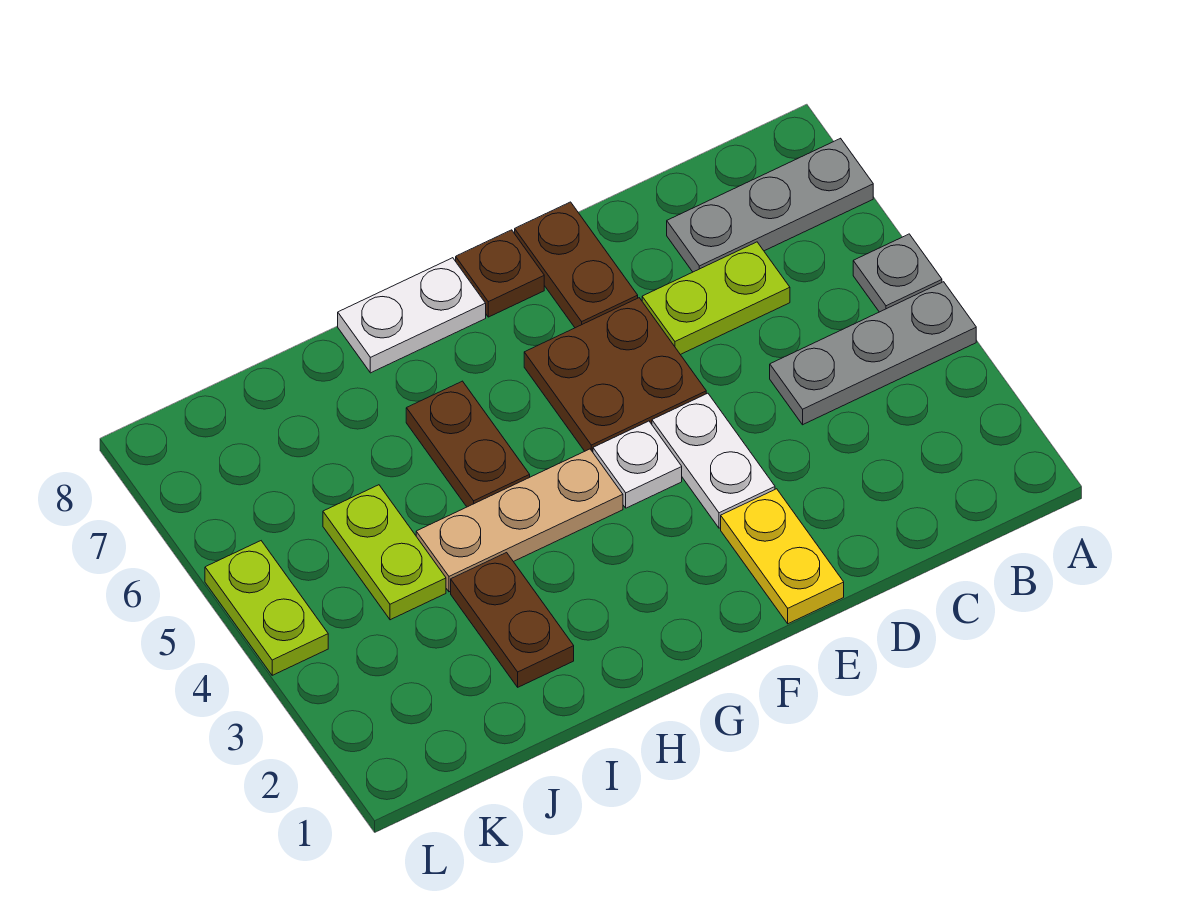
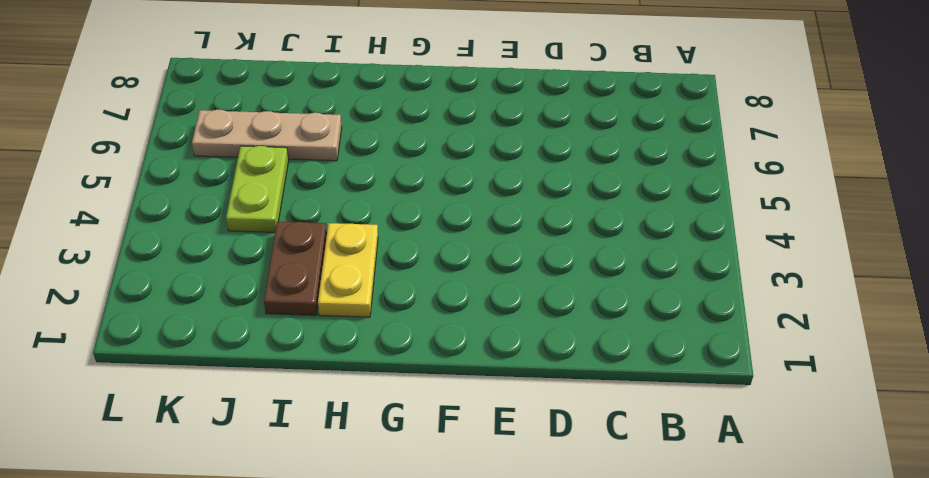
yellow plate H2:H3 level 1 -> yellow plate E1:E2 level 1
tan plate I6:K6 level 1 -> tan plate G4:I4 level 1
none -> grey plate A4:C4 level 1
none -> grey plate A5 level 1
none -> grey plate A7:C7 level 1

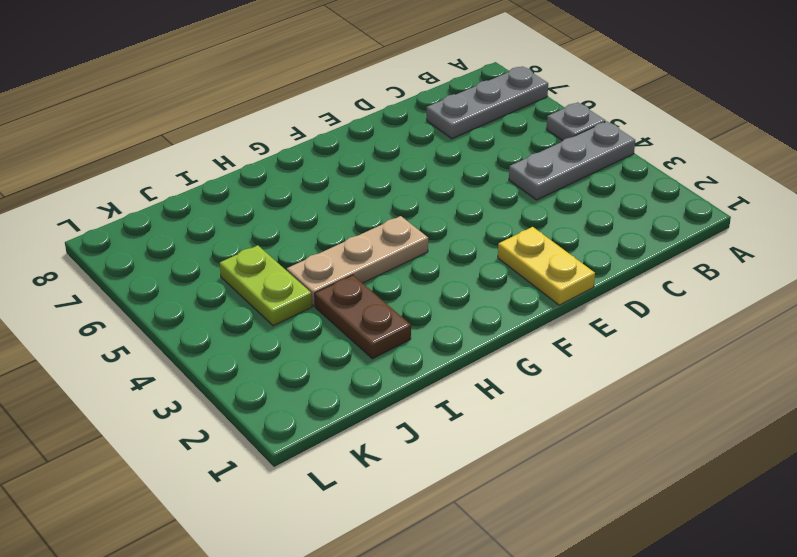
none -> lime plate C6:D6 level 1
none -> white plate E3:E4 level 1
none -> brown plate E5:F6 level 1

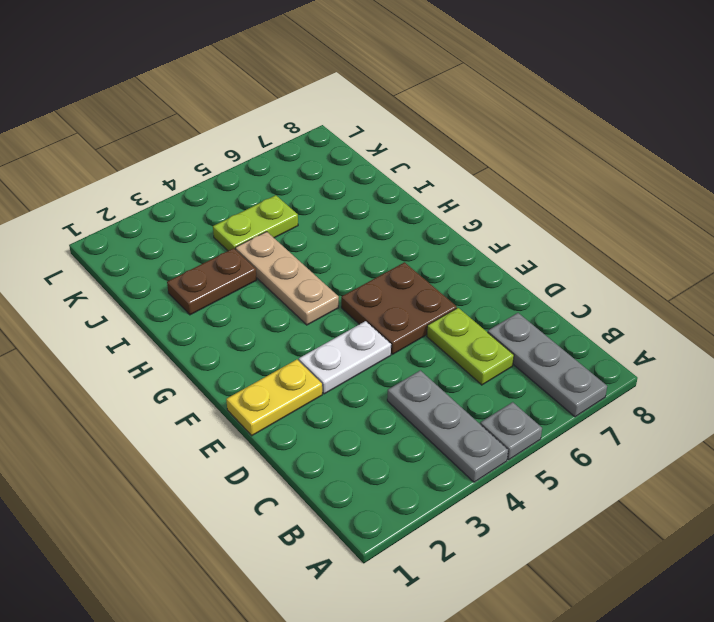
none -> brown plate E7:E8 level 1
none -> white plate F4 level 1
none -> brown plate F8 level 1

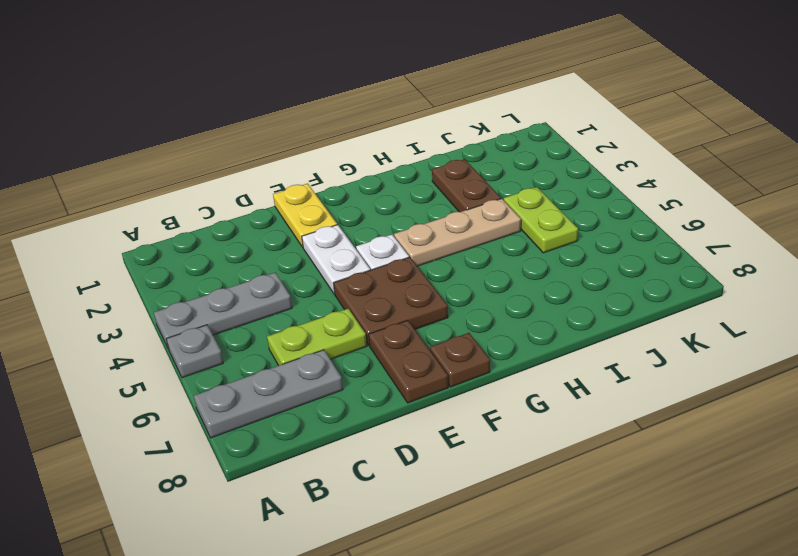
none -> white plate G8:H8 level 1
none -> brown plate H5:H6 level 1
none -> lime plate L4:L5 level 1

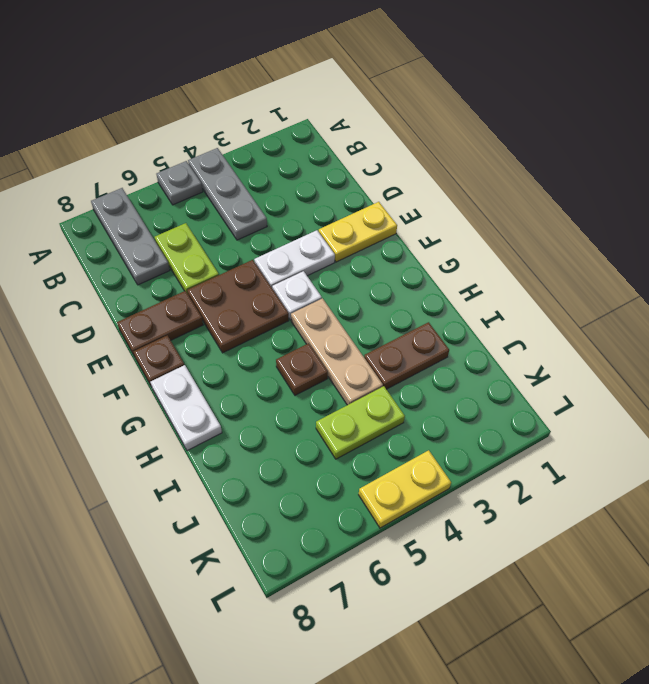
brown plate H5 level 1 -> brown plate H5:H6 level 1
yellow plate L4:L5 level 1 -> lime plate L4:L5 level 1

